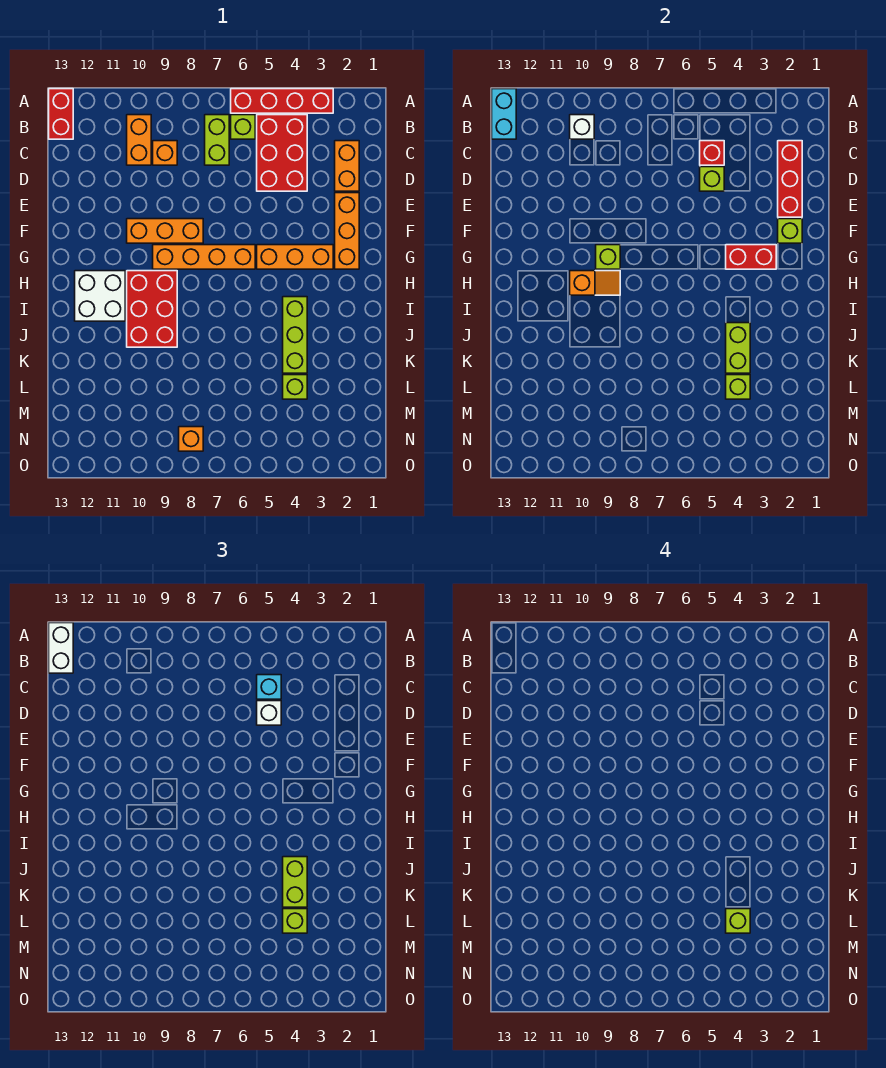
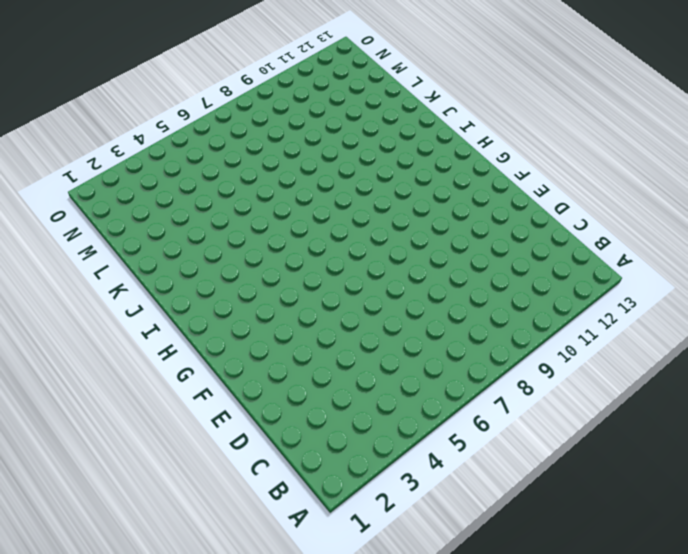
none -> red brick A3:A6 level 1
none -> red brick A13:B13 level 1
none -> red brick B4:D5 level 1
none -> lime brick B6 level 1

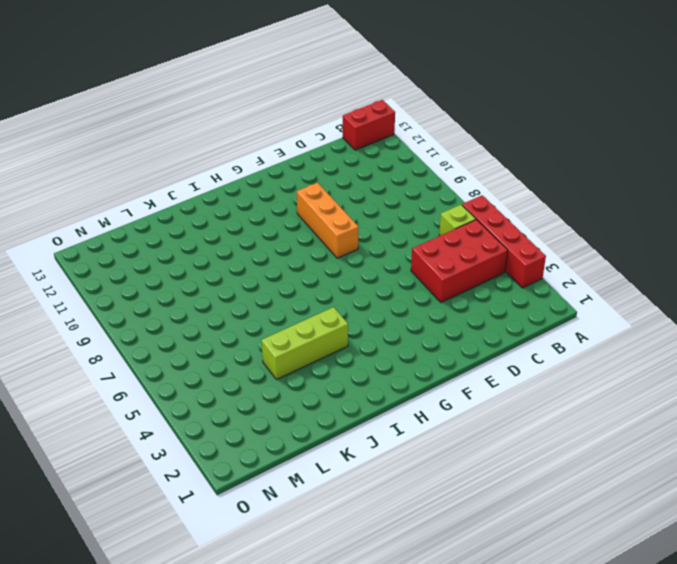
none -> lime brick B7:C7 level 1
none -> orange brick B10:C10 level 1
none -> orange brick C2:D2 level 1
none -> orange brick C9 level 1

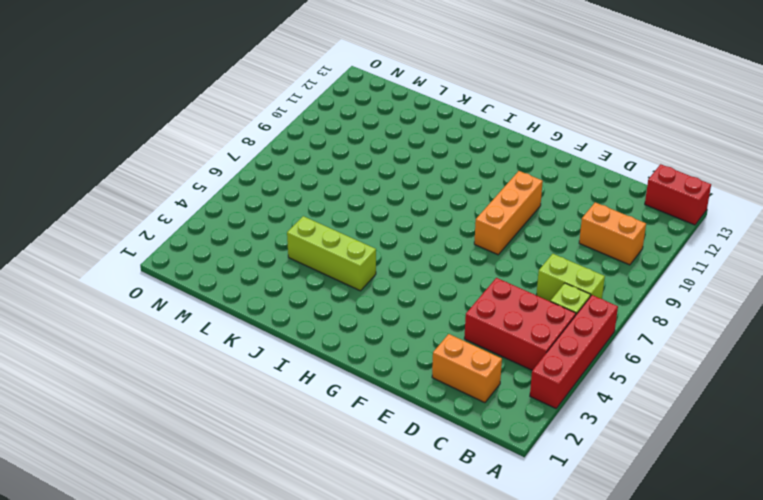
none -> orange brick C9 level 1
none -> orange brick E2:G2 level 1
none -> orange brick G3:G5 level 1
none -> orange brick G6:G9 level 1

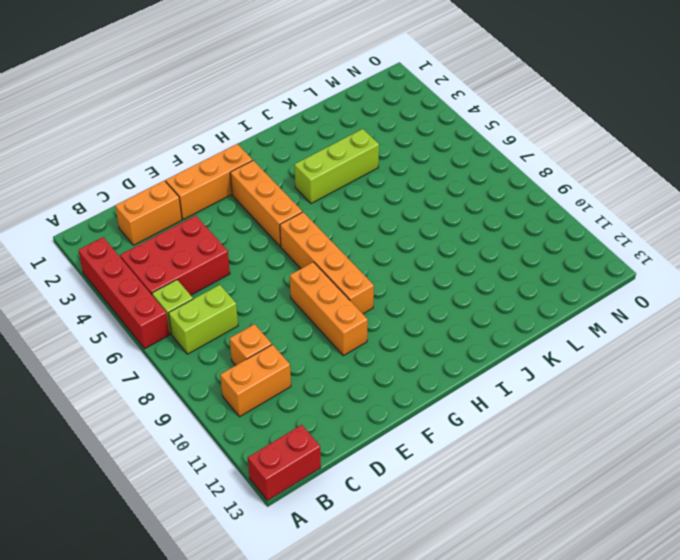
none -> red brick H9:J10 level 1
none -> white brick H11:I12 level 1
none -> lime brick L4 level 1
none -> orange brick N8 level 1

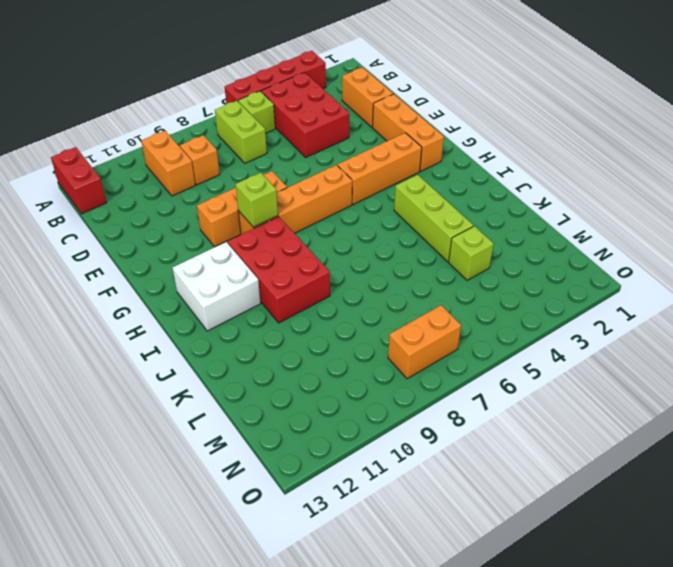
orange brick N7:N8 level 1 -> orange brick N8 level 1
none -> cyan brick A13:B13 level 2
none -> white brick B10 level 2
none -> red brick C2:E2 level 2
none -> red brick C5 level 2

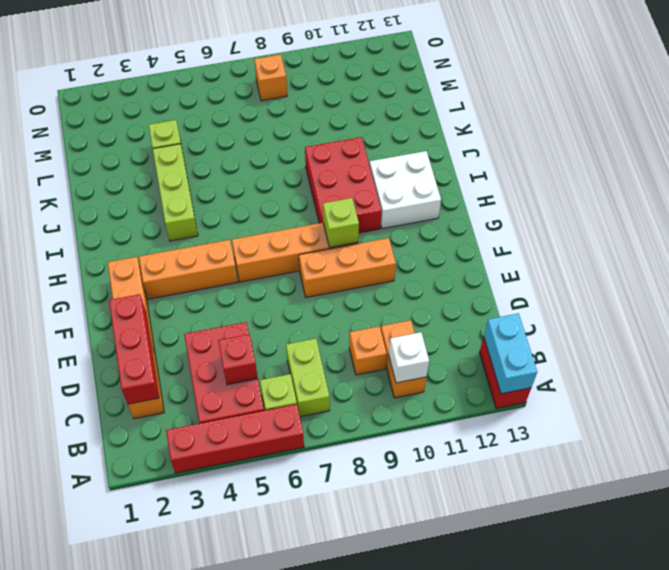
none -> lime brick D5 level 2
none -> lime brick F2 level 2
none -> red brick G3:G4 level 2
none -> orange slope H9:H10 level 2 top 10

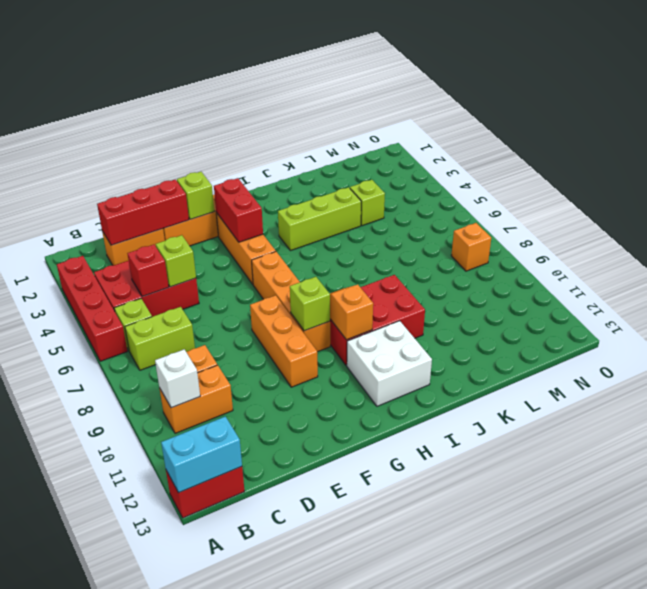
none -> lime brick J4:K4 level 2
none -> lime brick L4 level 2
none -> white brick A13:B13 level 3
none -> cyan brick C5 level 3

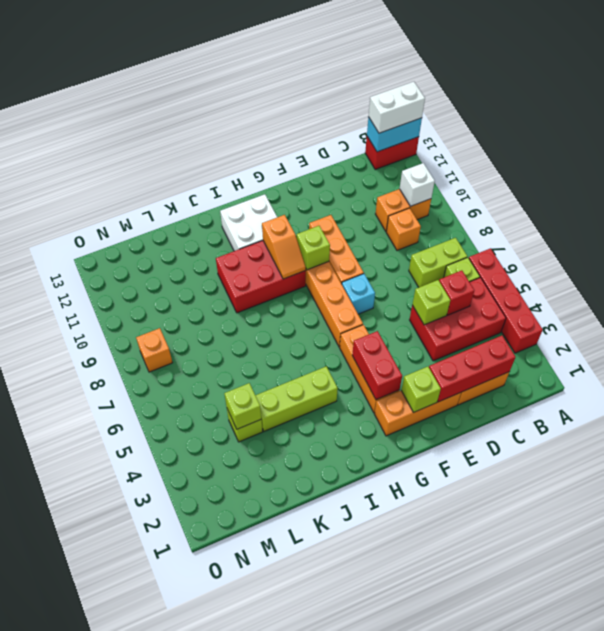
cyan brick F7 level 1 -> cyan brick C5 level 3
none -> lime brick J4:K4 level 2
none -> white brick D5 level 3
none -> lime brick J4:K4 level 3
none -> lime brick L4 level 3

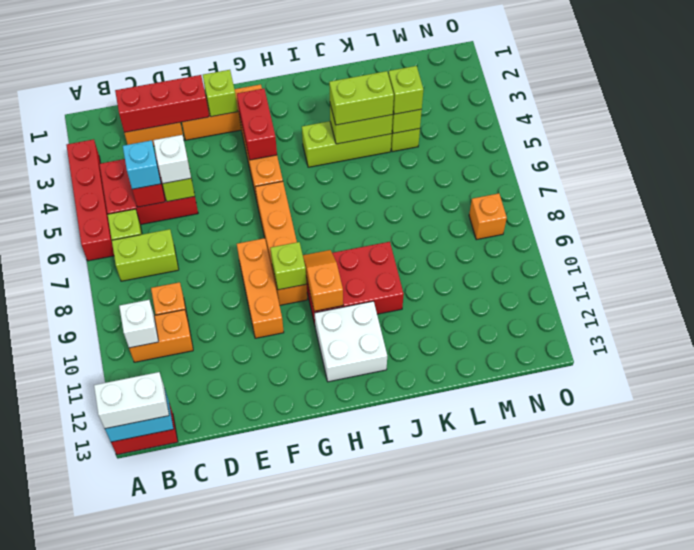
none -> lime brick L4 level 4

